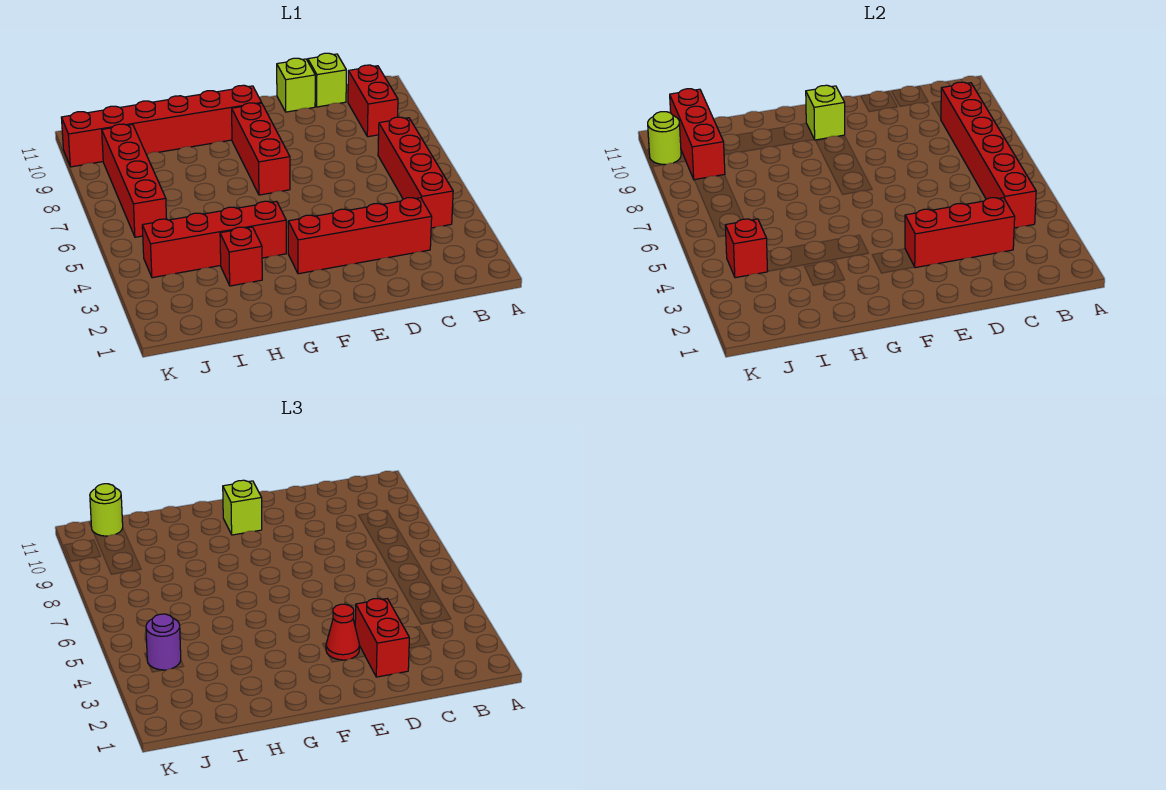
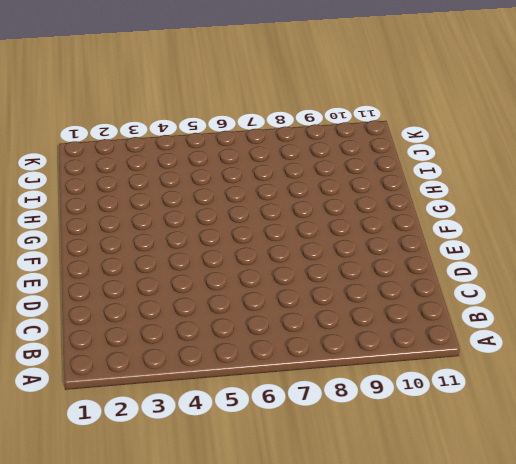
none -> red brick B4:B7 level 1
none -> red brick B9:B10 level 1
none -> red brick C3:F3 level 1

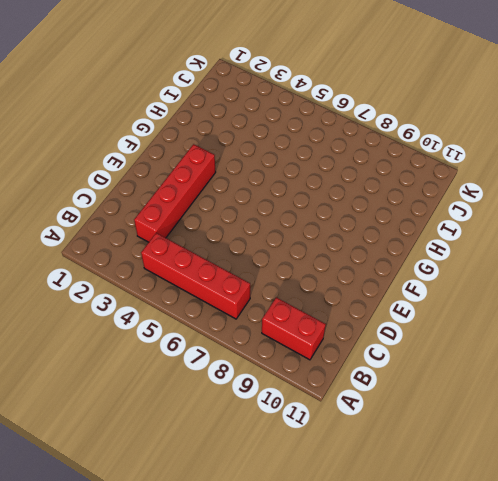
none -> lime brick C11 level 1
none -> lime brick D11 level 1
none -> red brick F7:F9 level 1

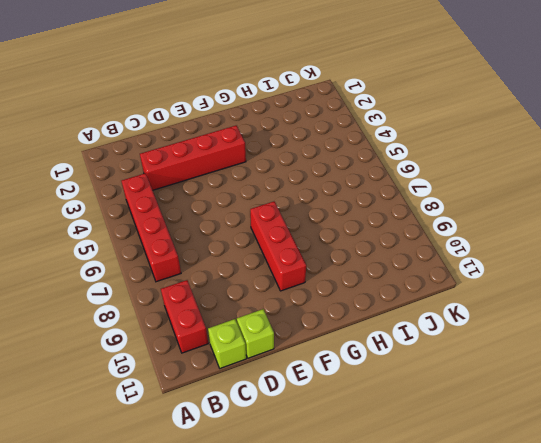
none -> red brick F10:K10 level 1
none -> red brick G4:J4 level 1
none -> red brick H3 level 1

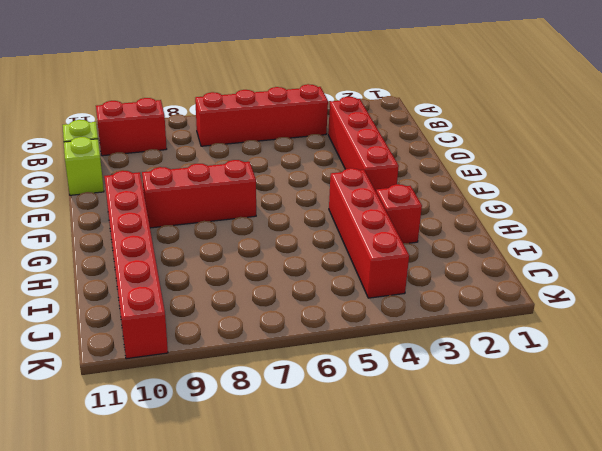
none -> red brick J6:J9 level 1
none -> red brick B4:B9 level 2
none -> red brick C3:E3 level 2

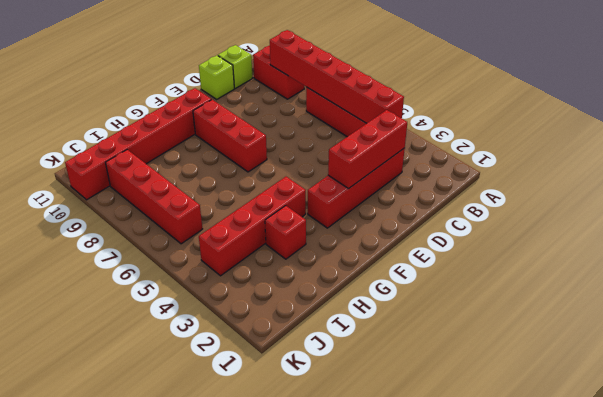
none -> lime brick F10 level 2
none -> red brick J4 level 2
none -> red brick J9:J11 level 2

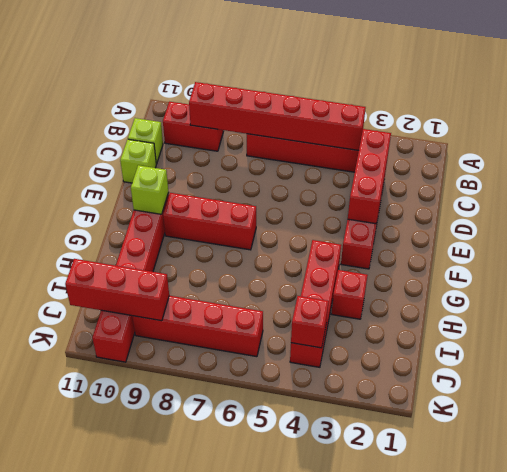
none -> lime round brick K10 level 2
none -> red brick D2:D3 level 3
none -> red cone E3 level 3

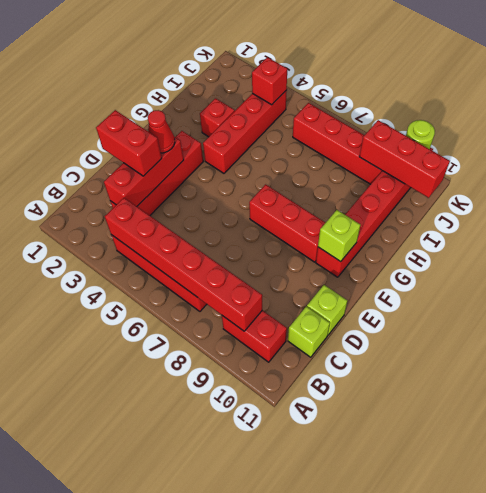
none -> lime brick F10 level 3
none -> purple round brick J4 level 3
none -> lime round brick J11 level 3

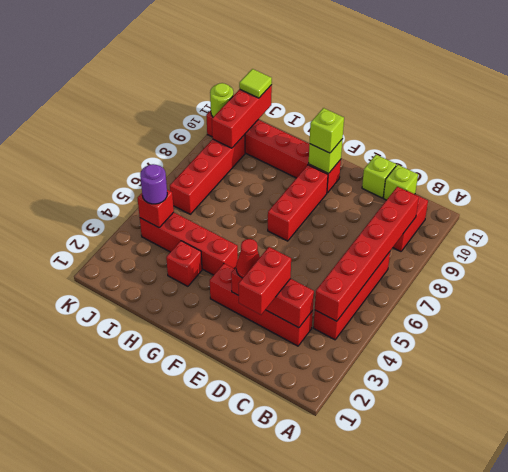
lime tile J11 level 3 -> lime round brick J11 level 3

